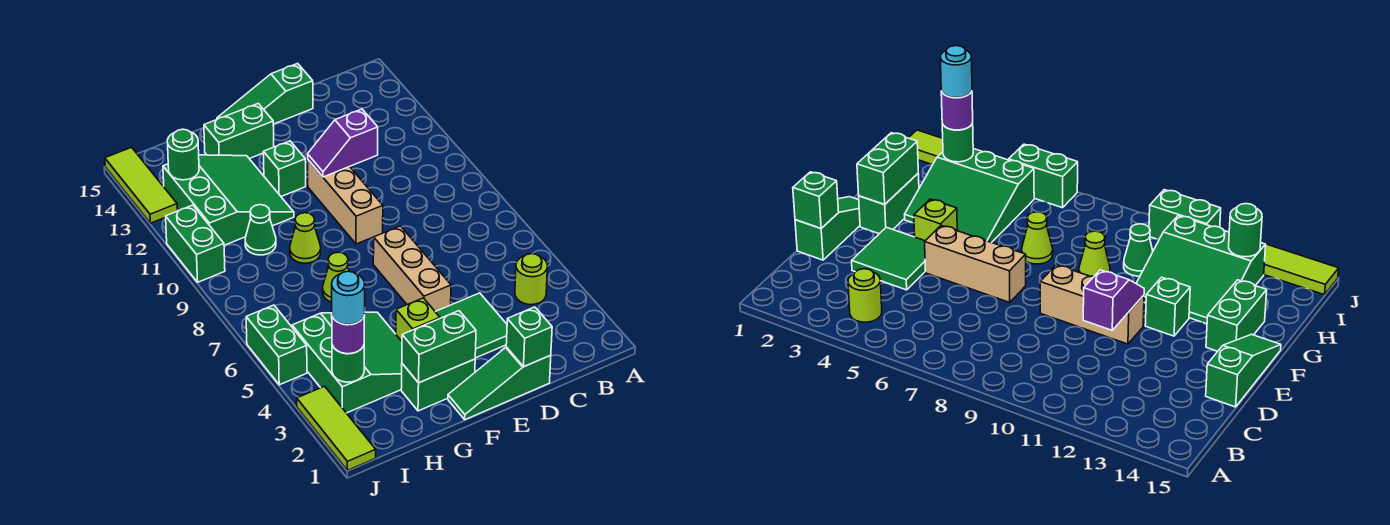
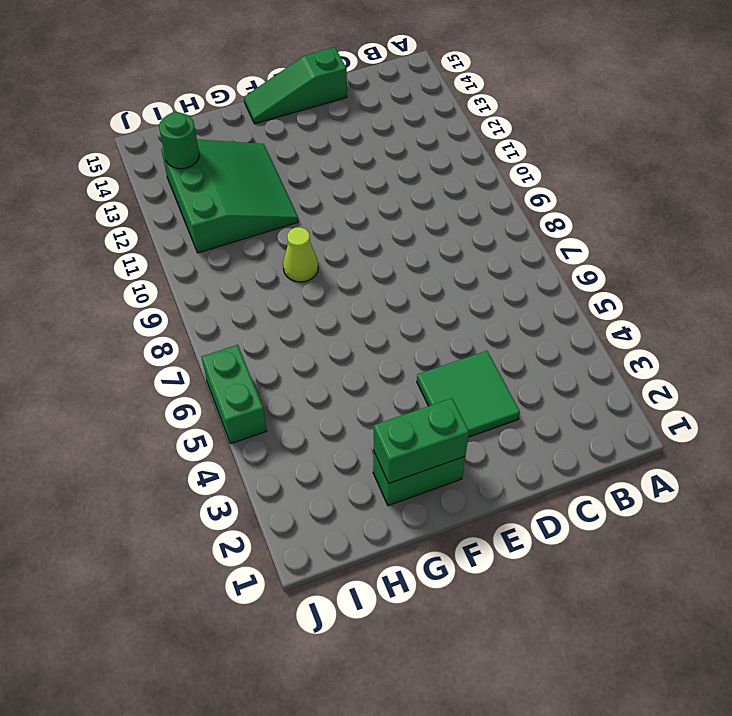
none -> lime round brick B4 level 1
none -> green slope D1:F1 level 1 top D
none -> tan brick E5:E7 level 1

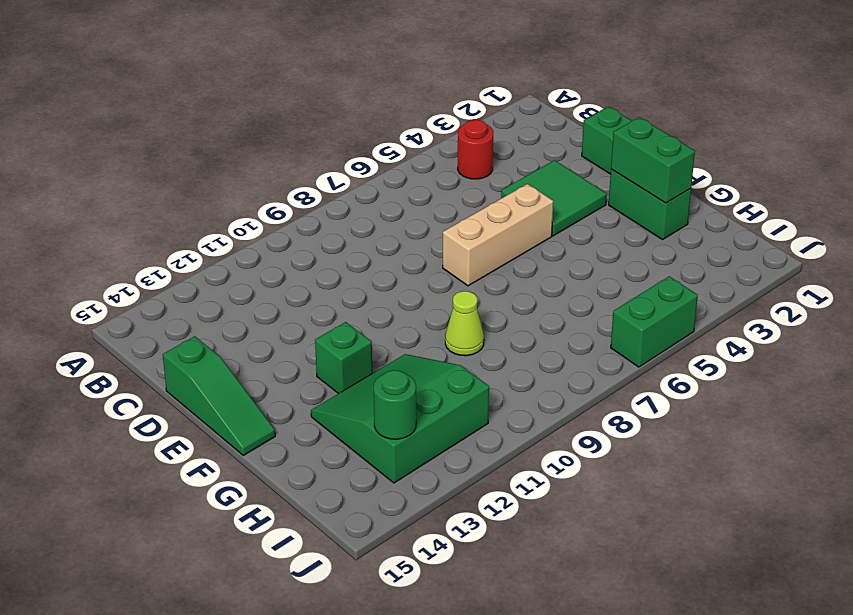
red round brick B4 level 1 -> lime round brick B4 level 1
none -> tan brick E9:E11 level 1
none -> lime brick F4 level 1
none -> green brick F14:G14 level 1

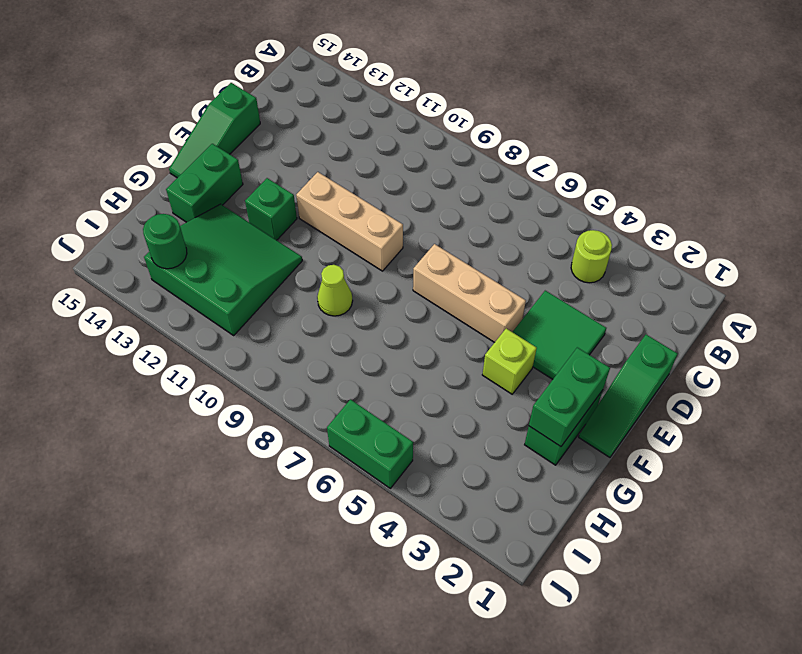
none -> green slope G3:I5 level 1 top I
none -> lime cone G7 level 1
none -> green cone H10 level 1

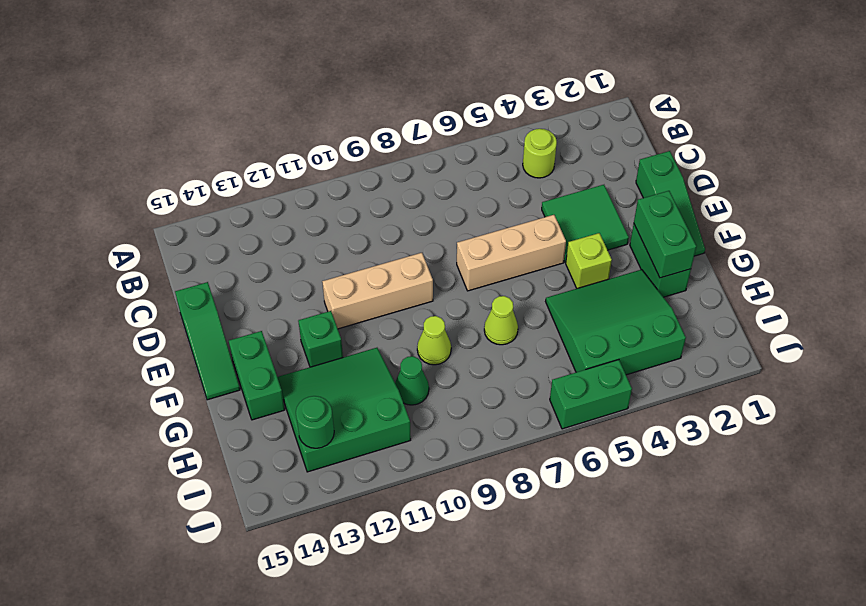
none -> lime tile J1:J3 level 1
none -> green brick J10:J11 level 1
none -> lime tile J13:J15 level 1

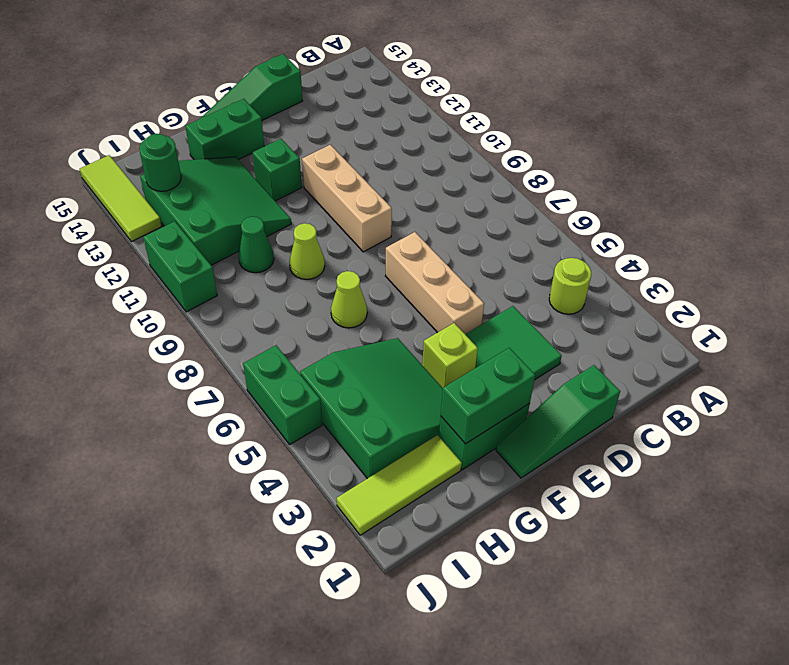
lime tile H2:J2 level 1 -> lime tile J1:J3 level 1
none -> green brick D1 level 2
none -> purple slope D11:E11 level 2 top D
none -> green round brick I3 level 2

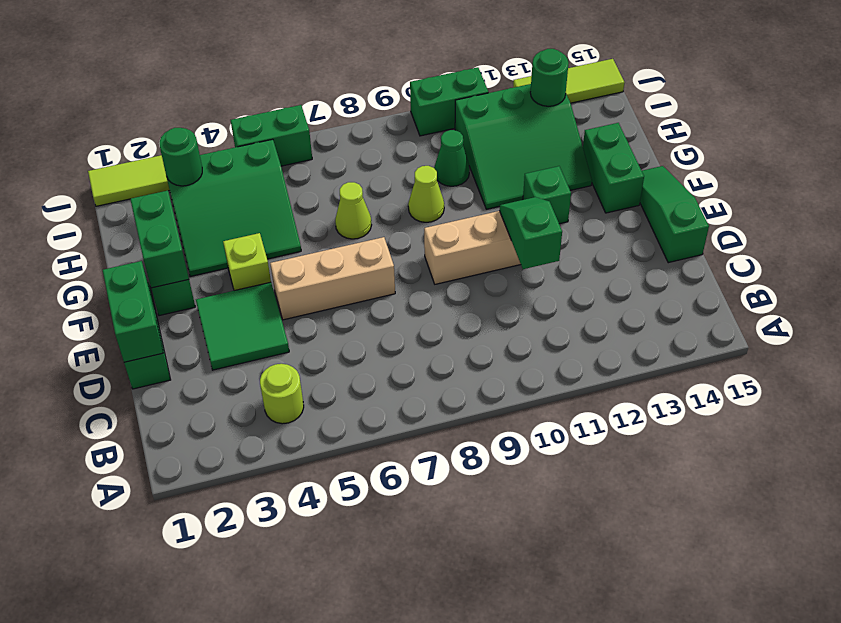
green brick D1:E1 level 2 -> green brick D1 level 2
green slope D11:E11 level 2 top D -> purple slope D11:E11 level 2 top D
none -> purple round brick I3 level 3
none -> cyan round brick I3 level 4

